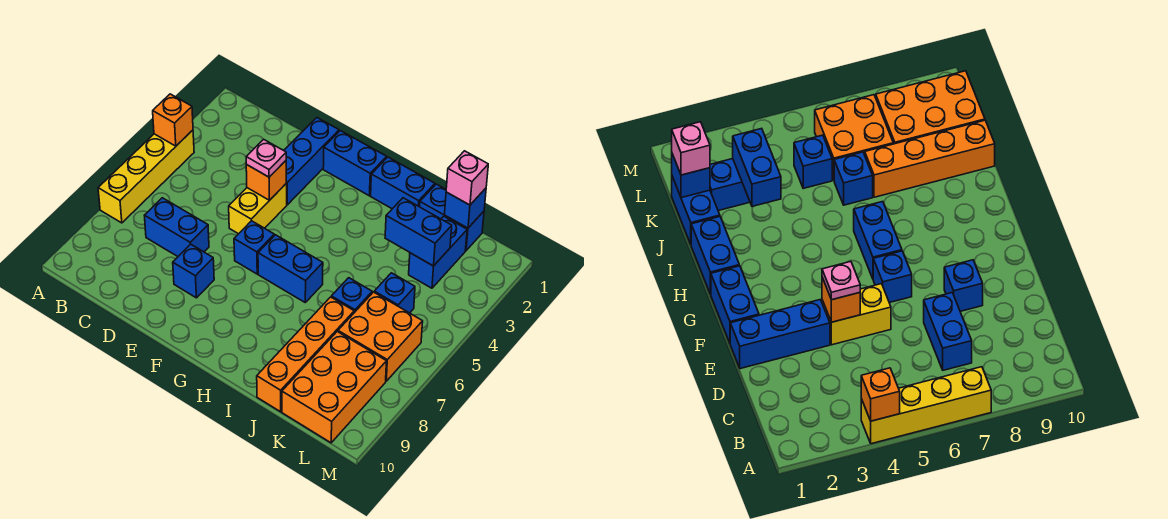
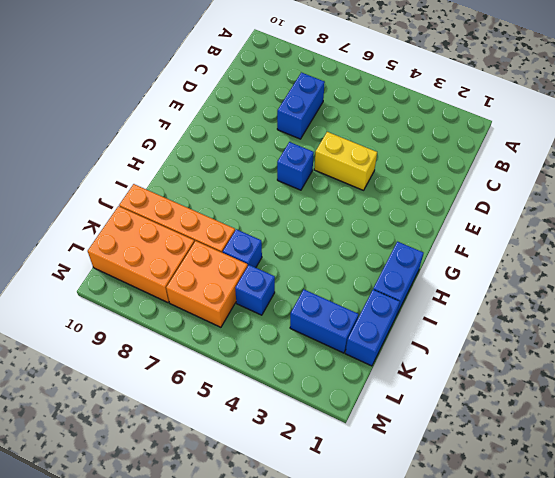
none -> yellow brick A4:A7 level 1
none -> blue brick E1:E3 level 1
none -> blue brick E8 level 1

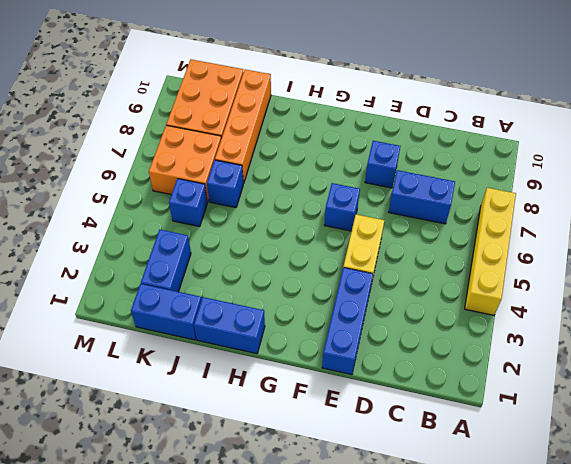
none -> blue brick F1:G1 level 1
none -> blue brick G6:H6 level 1
none -> orange brick A4 level 2

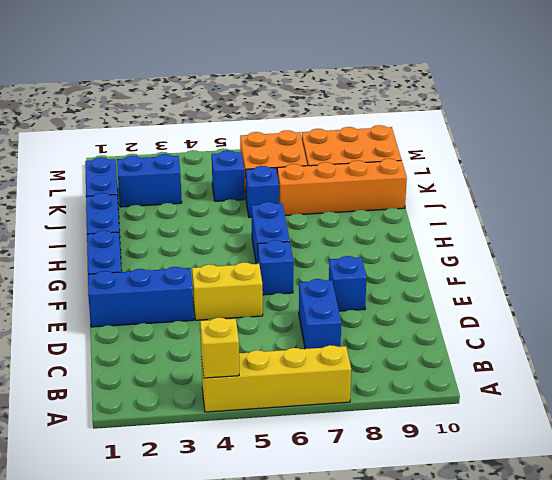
yellow brick A4 level 2 -> orange brick A4 level 2
none -> orange brick E4 level 2
none -> blue brick J3:K3 level 2
none -> blue brick K1 level 2

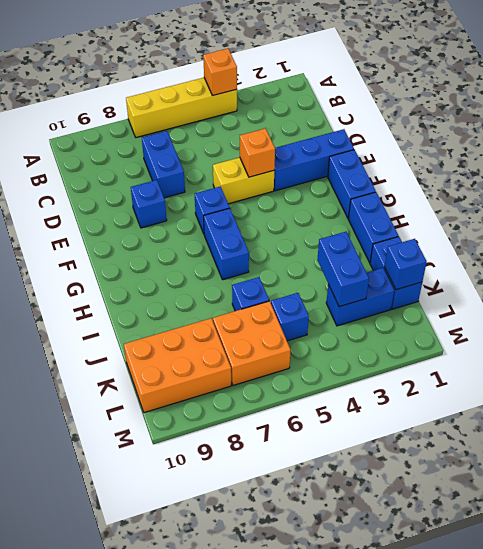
none -> orange brick J7:J10 level 1
none -> pink plate E4 level 3
none -> pink brick K1 level 3

